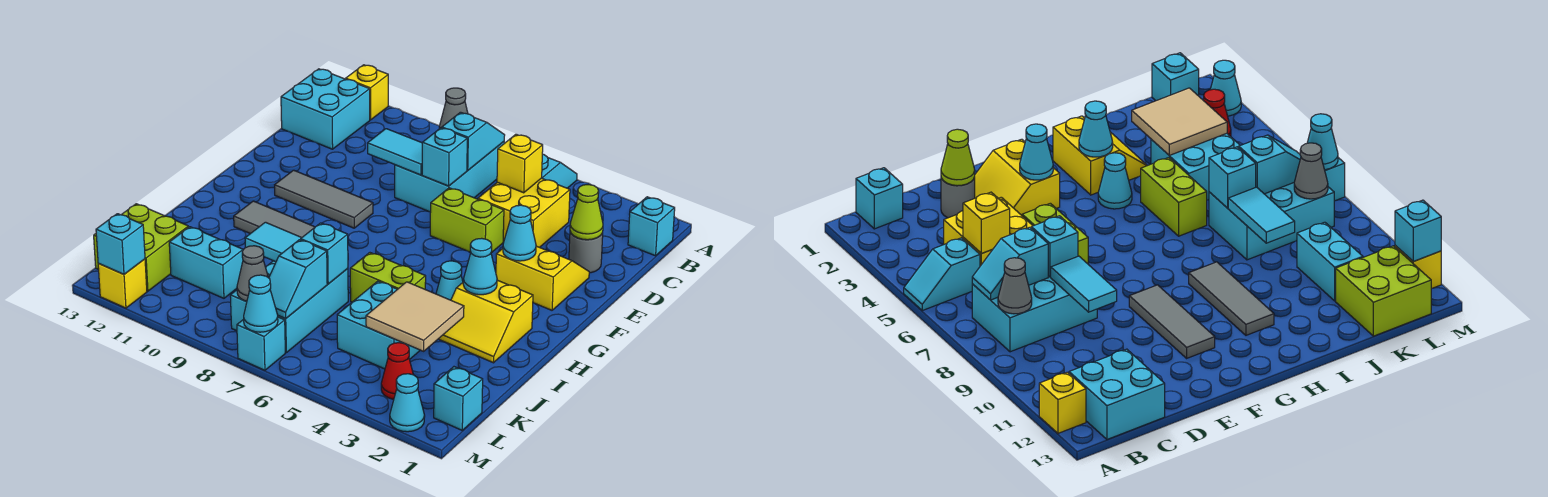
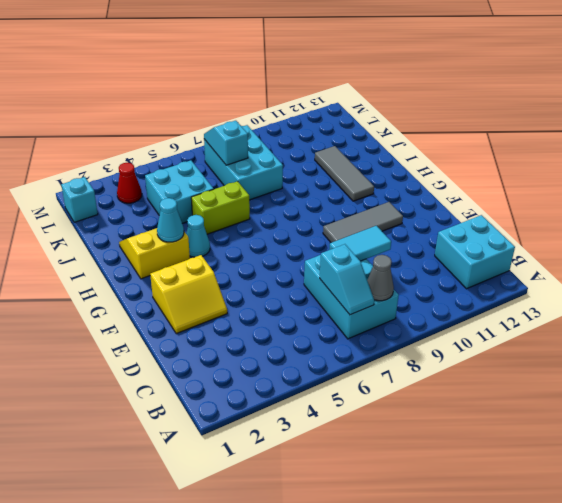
grey tile H11:J11 level 1 -> grey tile H9:H11 level 1
none -> cyan slope A5:B5 level 1 top B
none -> yellow brick A12 level 1
none -> cyan brick B1 level 1
none -> yellow brick C4:D5 level 1

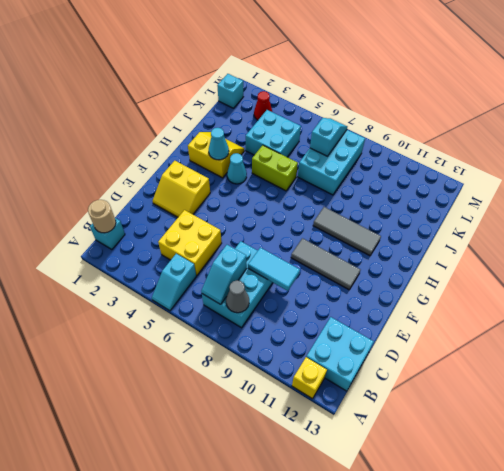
tan round brick B1 level 2 -> none
none -> grey round brick D2 level 1
none -> lime brick E5:E6 level 1
none -> cyan brick K10:K11 level 1
none -> lime brick K12:L13 level 1

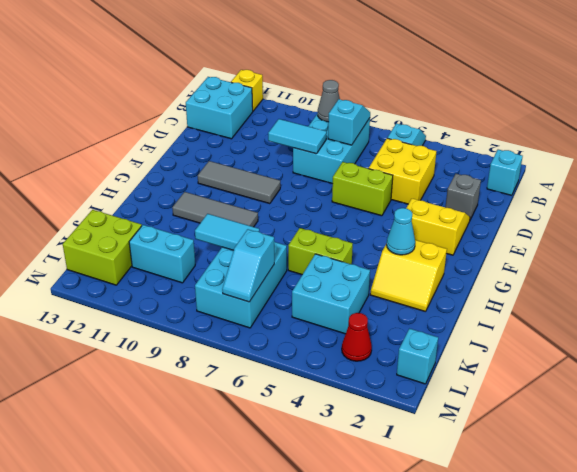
grey brick D2 level 1 -> grey round brick D2 level 1
none -> cyan cone H4 level 1
none -> cyan cone M2 level 1
none -> cyan brick M7 level 1
none -> yellow brick M12 level 1

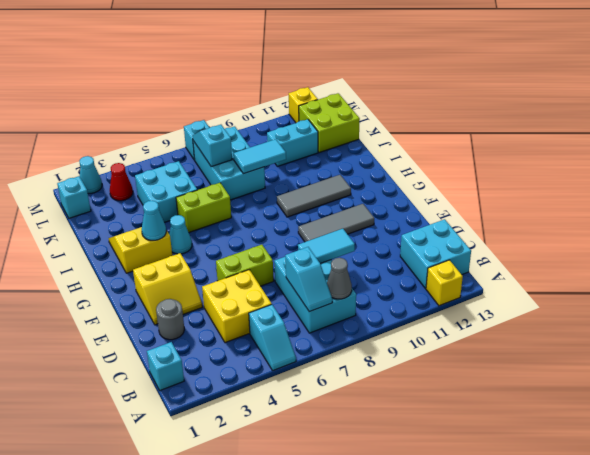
none -> yellow brick C5 level 2
none -> lime cone D2 level 2
none -> cyan brick D7 level 2
none -> cyan cone F3 level 2

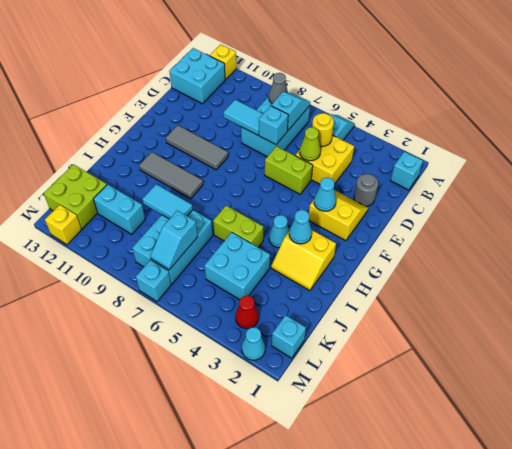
yellow round brick C5 level 2 -> yellow brick C5 level 2
lime cone D5 level 2 -> lime cone D2 level 2
none -> tan tile J3:K4 level 2
none -> cyan brick J7 level 2
none -> grey cone L8 level 2
none -> cyan cone M7 level 2

